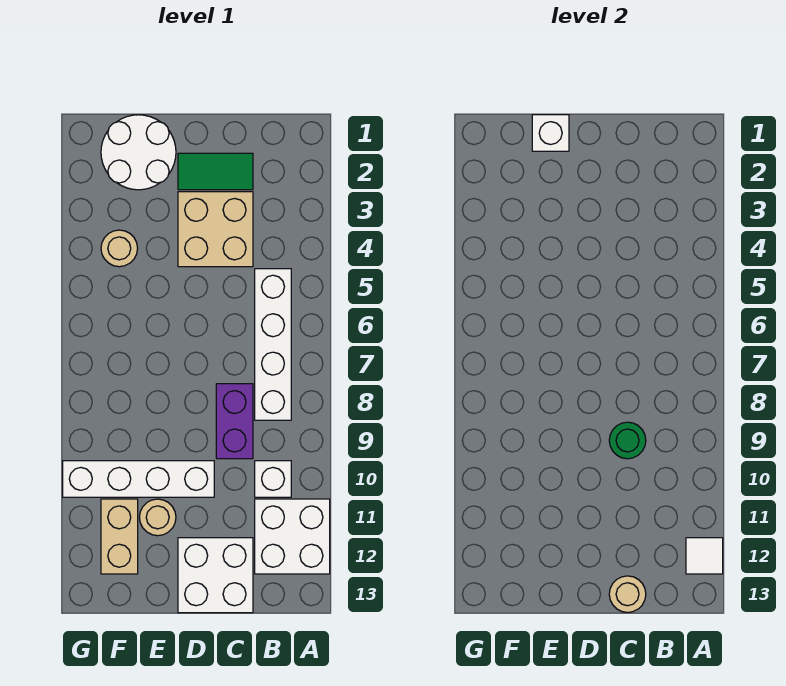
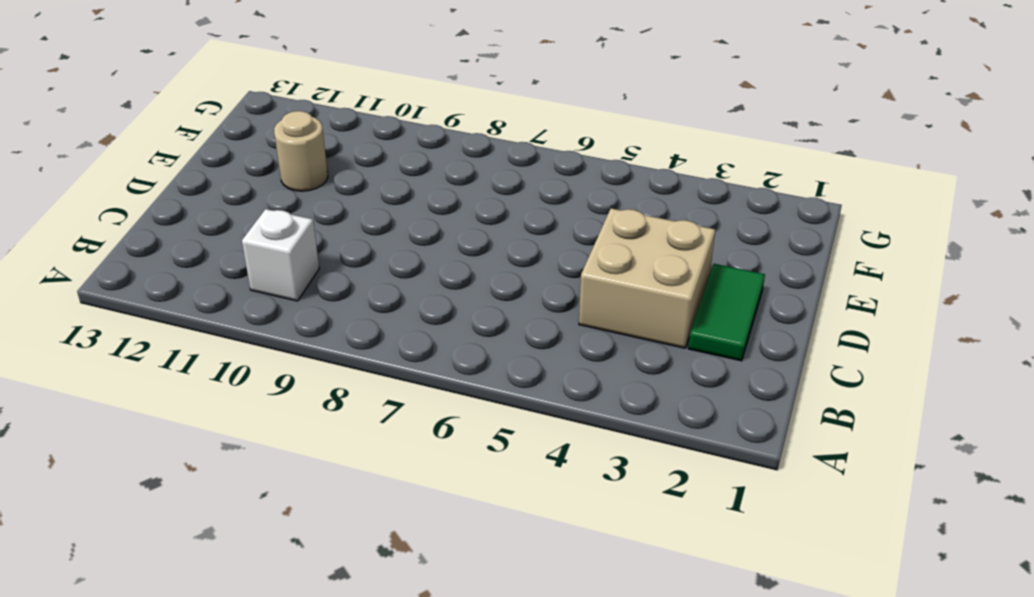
none -> white brick A11:B12 level 1
none -> white brick B5:B8 level 1
none -> purple brick C8:C9 level 1

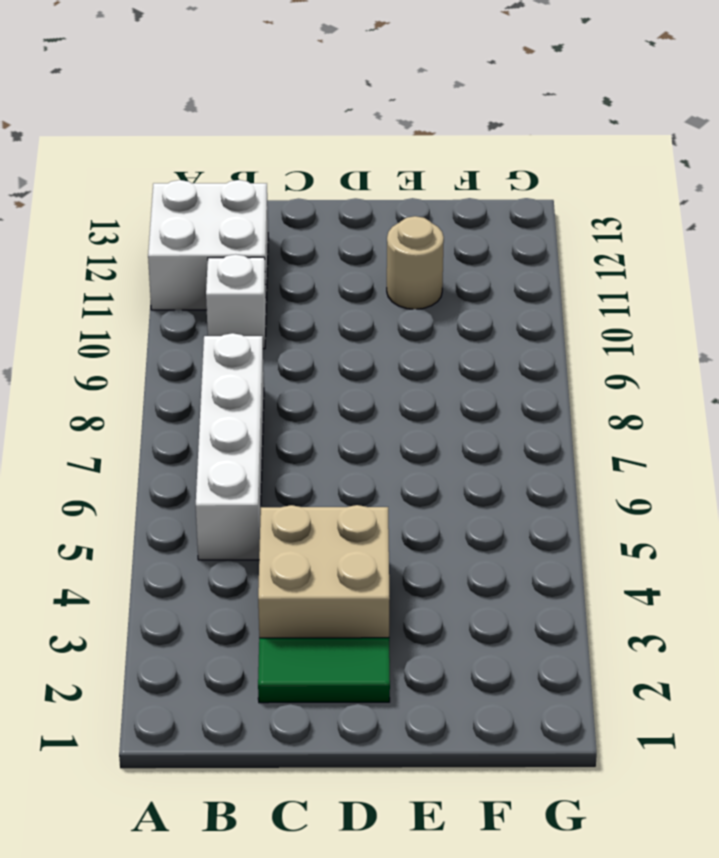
none -> purple brick C8:C9 level 1
none -> white brick C12:D13 level 1
none -> white brick D10:G10 level 1

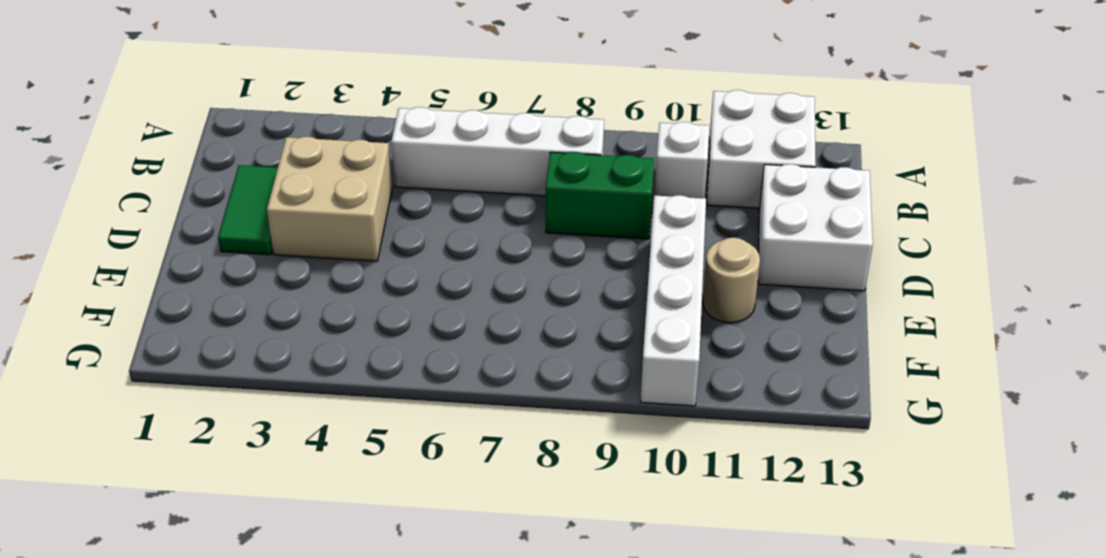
green brick C8:C9 level 1 -> purple brick C8:C9 level 1
none -> white round brick E1:F2 level 1
none -> tan round brick F4 level 1
none -> tan brick F11:F12 level 1

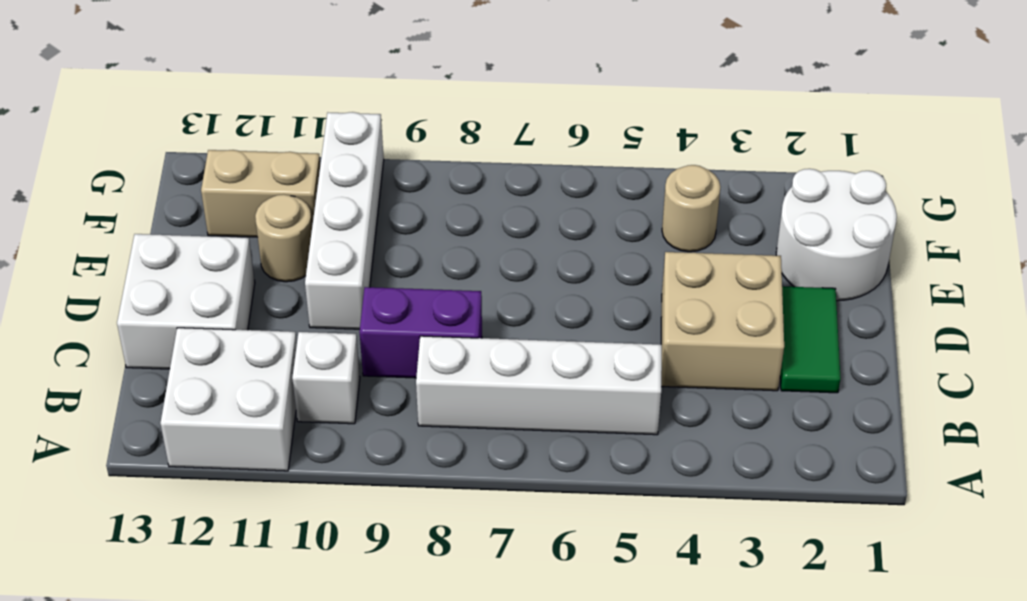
none -> white tile A12 level 2
none -> green round brick C9 level 2
none -> tan round brick C13 level 2

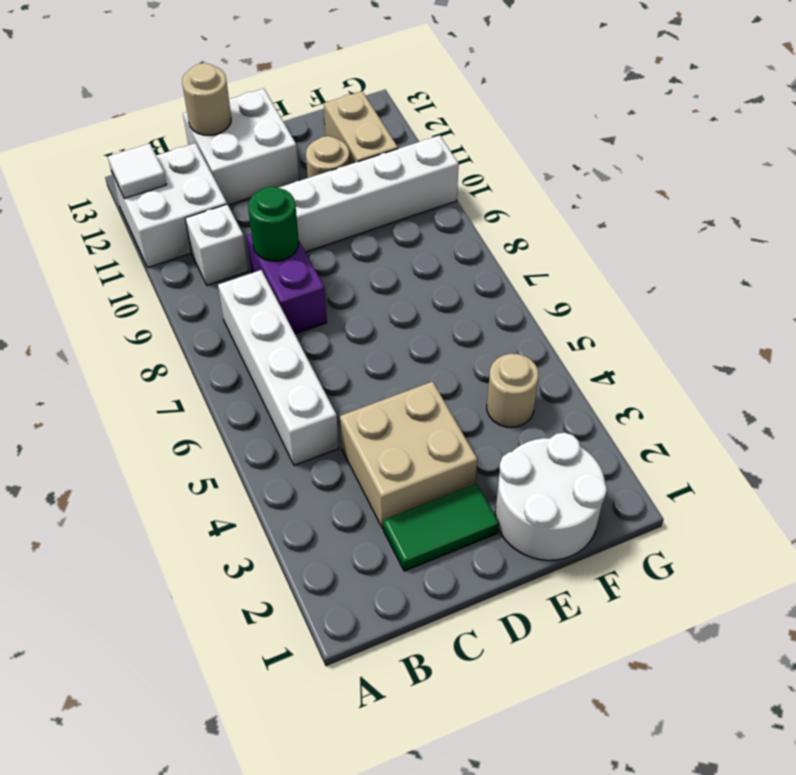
none -> white brick E1 level 2

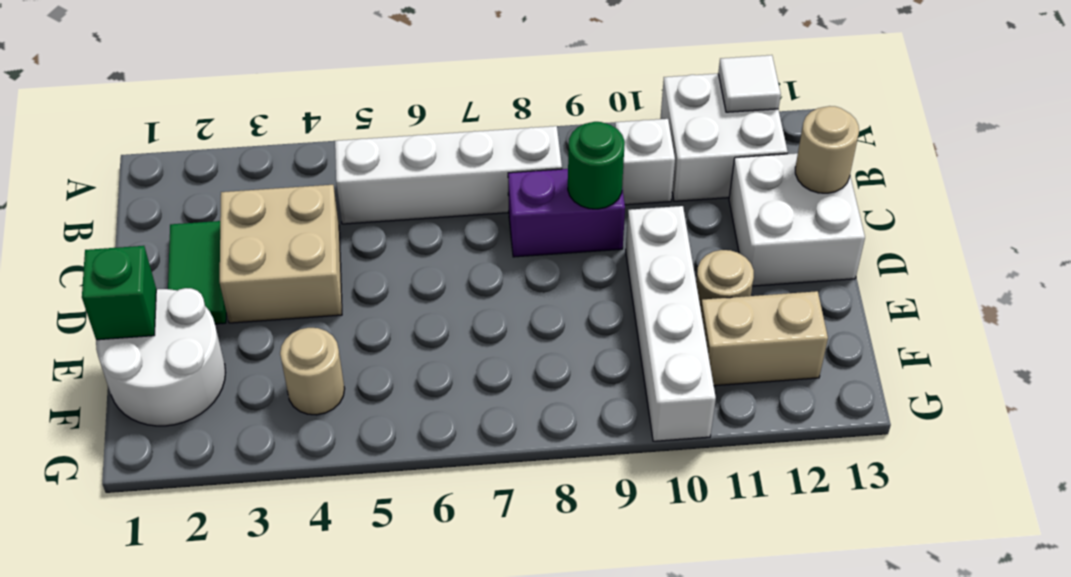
green brick E1 level 2 -> white brick E1 level 2

